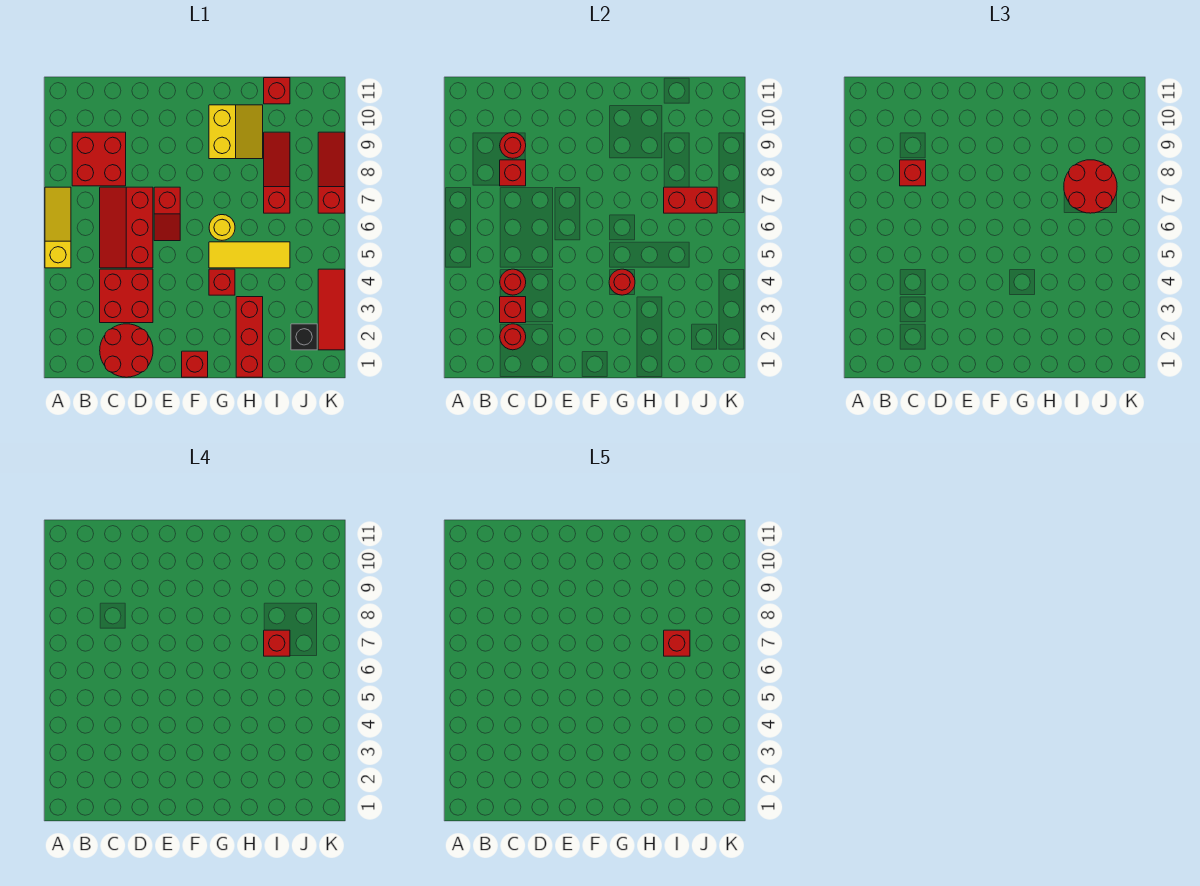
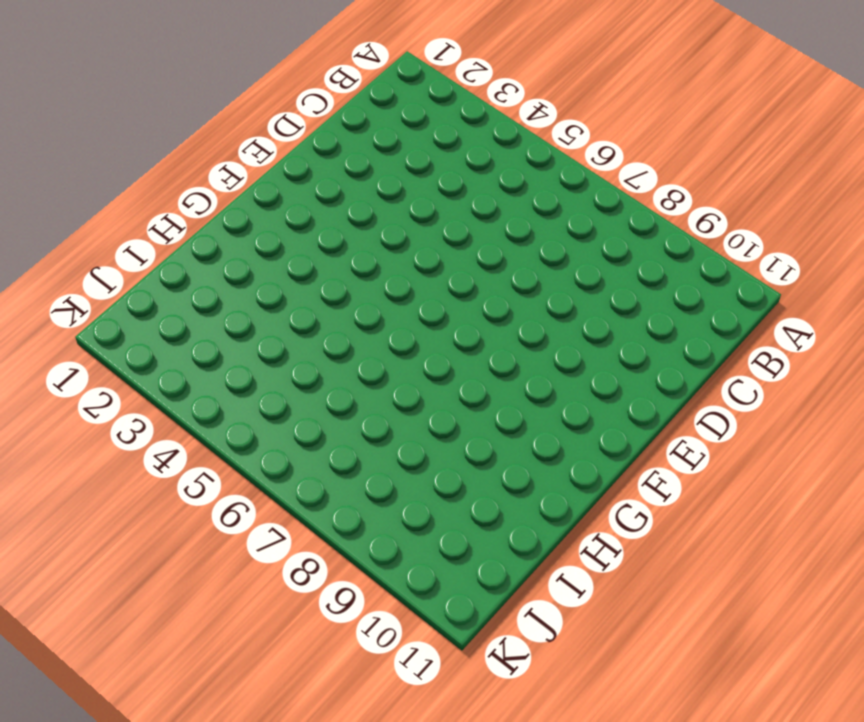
none -> yellow slope A5:A7 level 1 top 5
none -> red brick B8:C9 level 1
none -> red round brick C1:D2 level 1

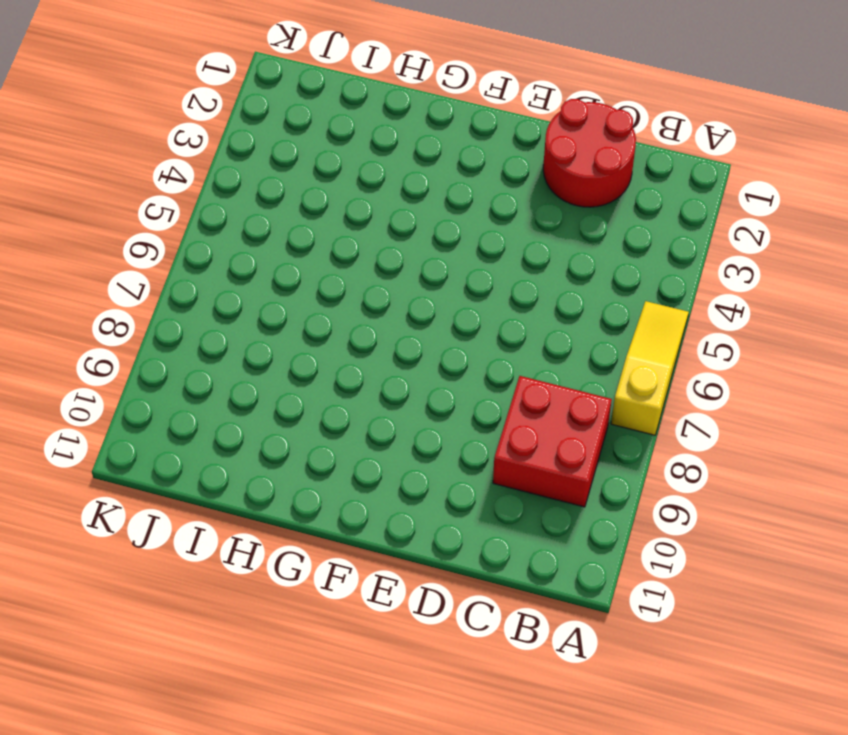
yellow slope A5:A7 level 1 top 7 -> yellow slope A5:A7 level 1 top 5
none -> red brick C3:D4 level 1
none -> red slope C5:D7 level 1 top D
none -> red slope E6:E7 level 1 top 7

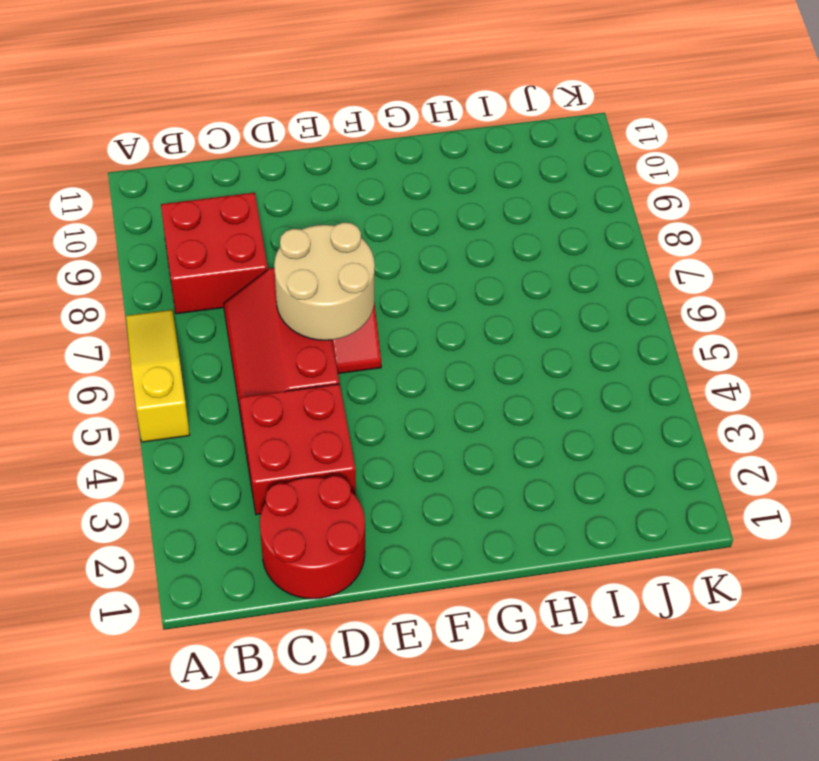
tan round brick D6:E7 level 2 -> none
none -> red brick F1 level 1
none -> red brick G4 level 1
none -> yellow tile G5:I5 level 1

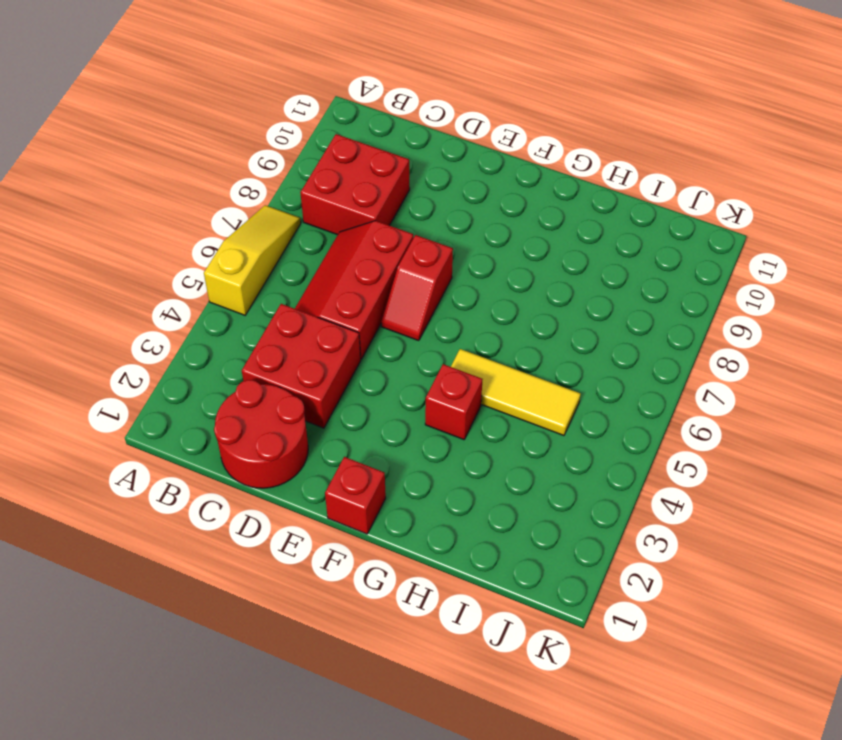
none -> yellow round brick G6 level 1
none -> yellow slope G9:H10 level 1 top G
none -> red brick H1:H3 level 1

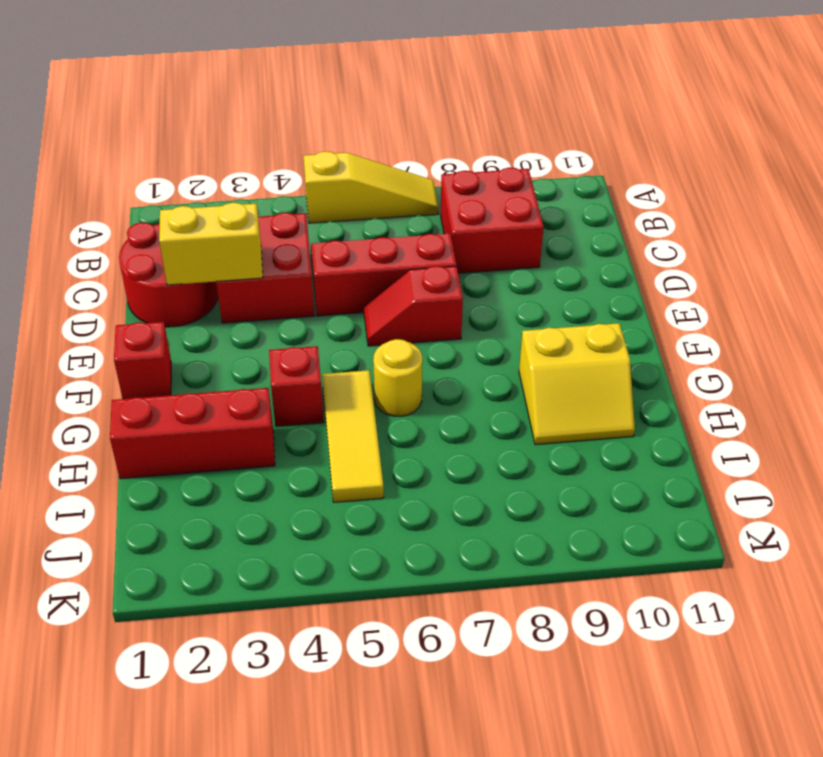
yellow brick D2:D3 level 2 -> none
none -> red slope I7:I9 level 1 top 7
none -> red brick I11 level 1
none -> black brick J2 level 1

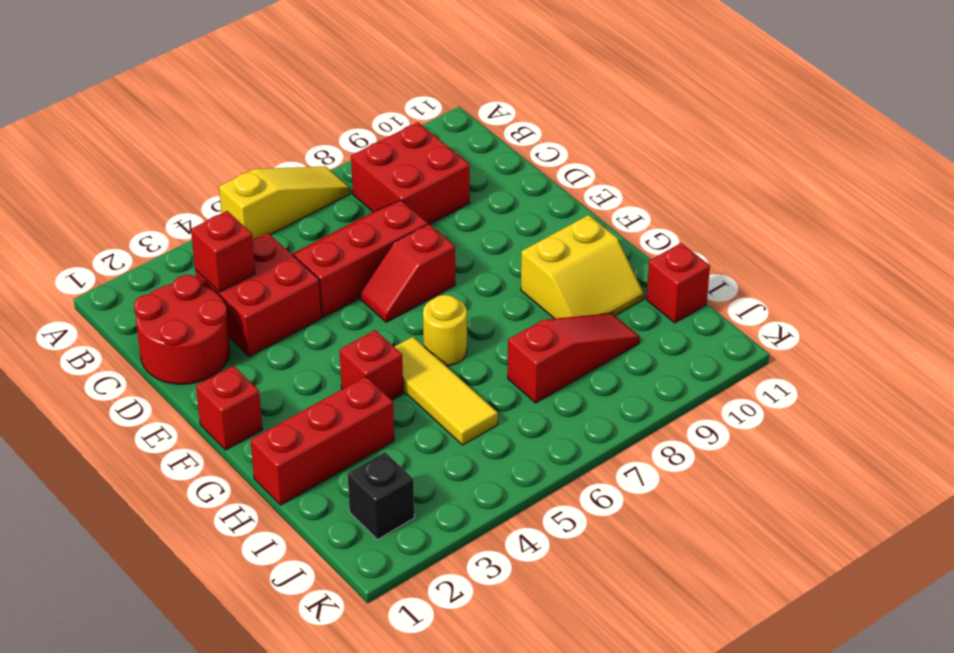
none -> red tile K2:K4 level 1
none -> red slope K7:K9 level 1 top 7
none -> red round brick C2 level 2

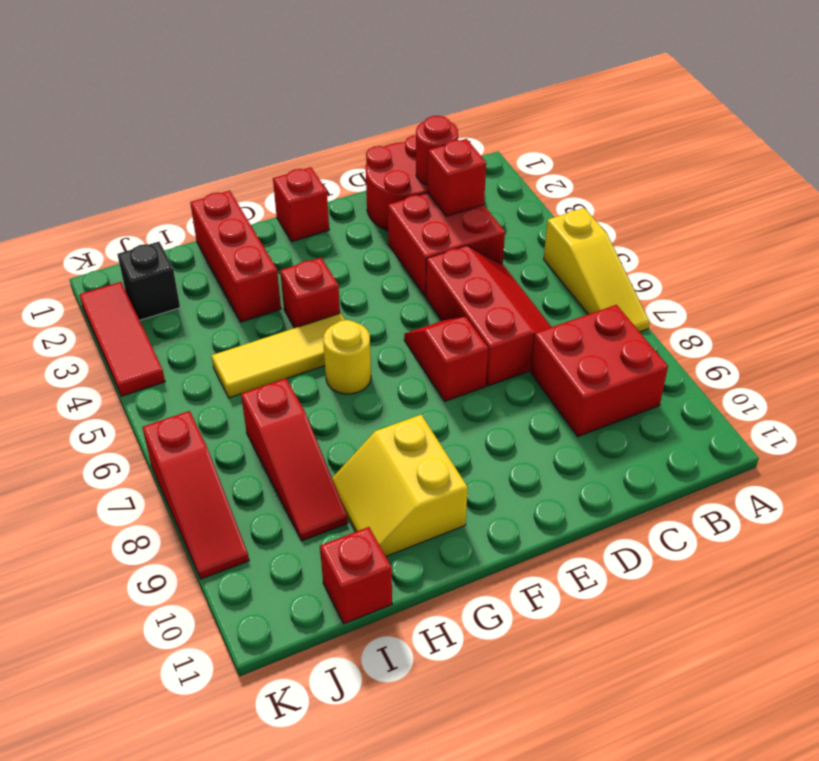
none -> red round brick C4 level 2
none -> red brick C8 level 2
none -> red round brick C9 level 2

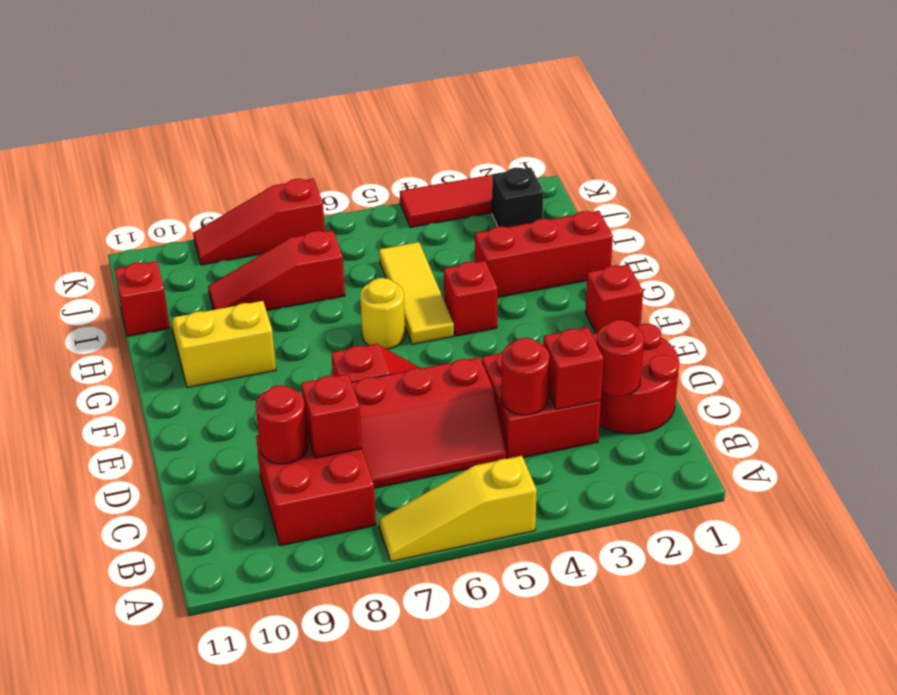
none -> red round brick G4 level 2
none -> red brick I7:J7 level 2
none -> red brick C8 level 3

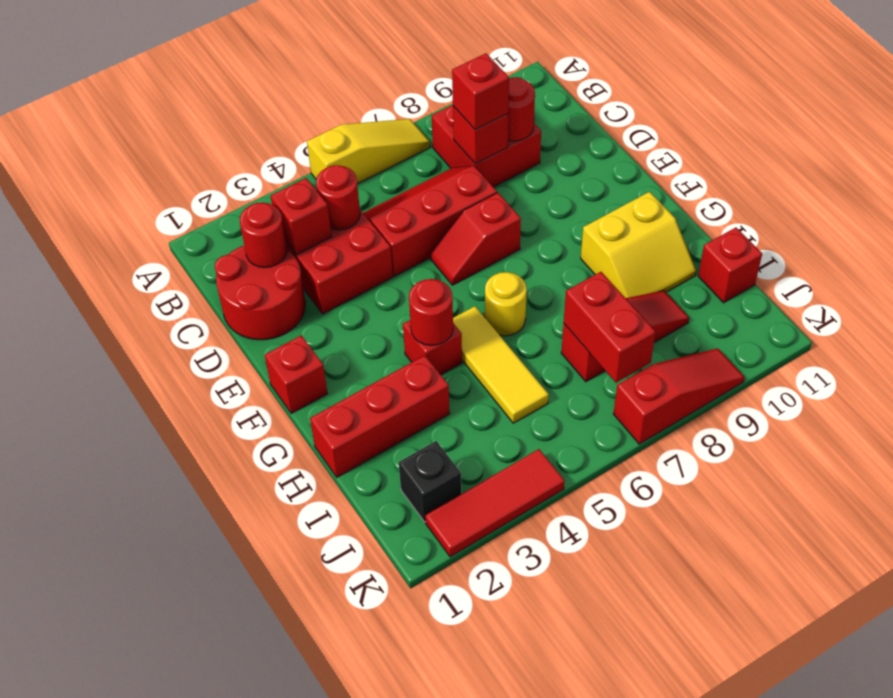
none -> red round brick I7:J8 level 3
none -> red brick I7 level 4
none -> red brick I7 level 5

